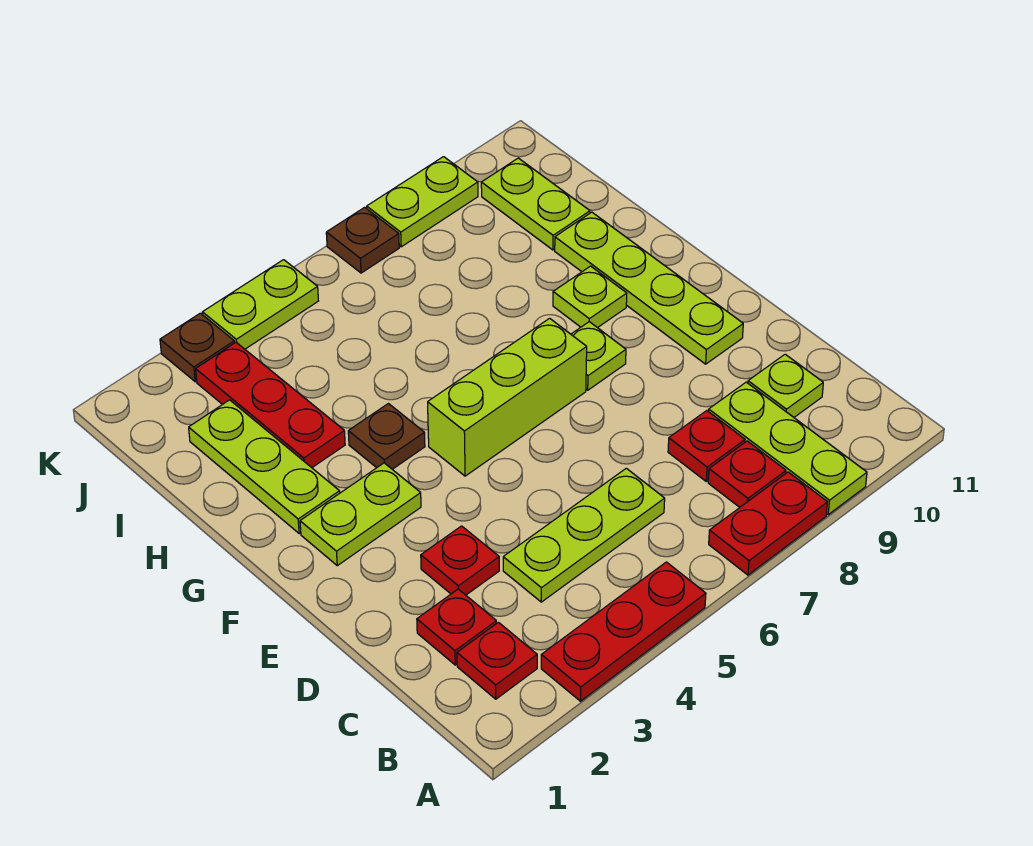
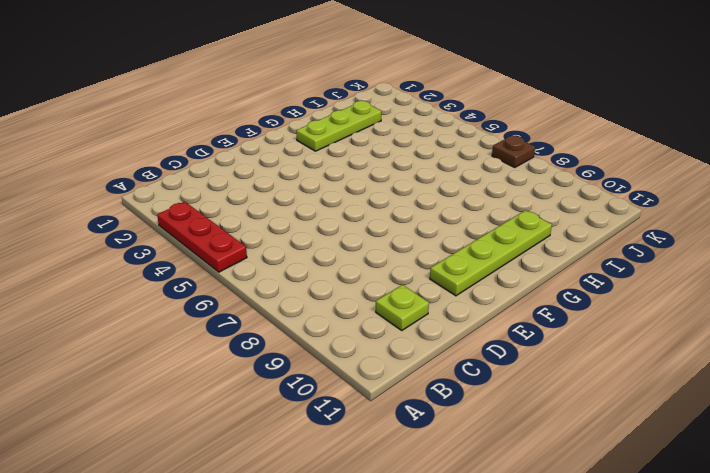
none -> red plate A7:A8 level 1
none -> lime plate A9:C9 level 1
none -> red plate B2 level 1

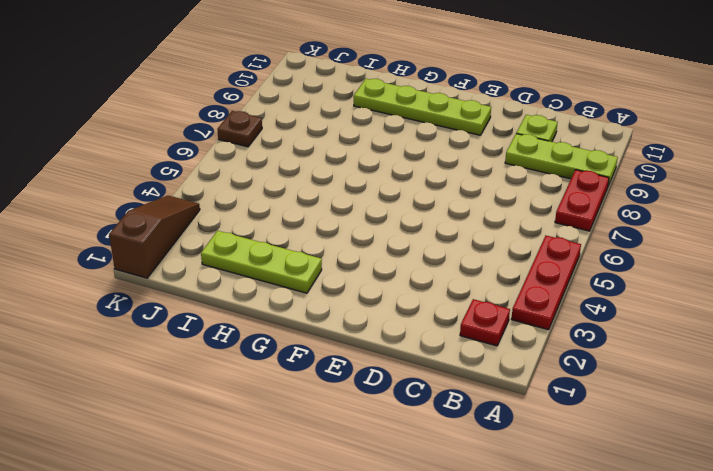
brown slope K1:K3 level 1 top 1 -> brown plate K3 level 1
none -> red plate B8 level 1
none -> red plate C2 level 1
none -> lime plate C4:C6 level 1

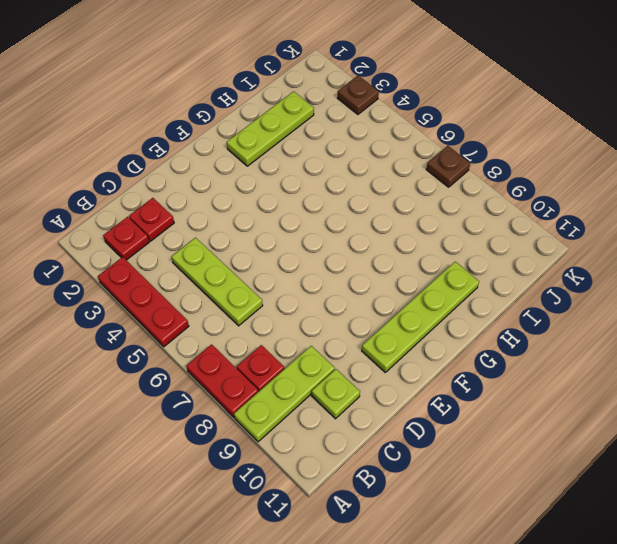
none -> red plate C8 level 1
none -> red plate D3 level 1
none -> lime plate F2:F3 level 1

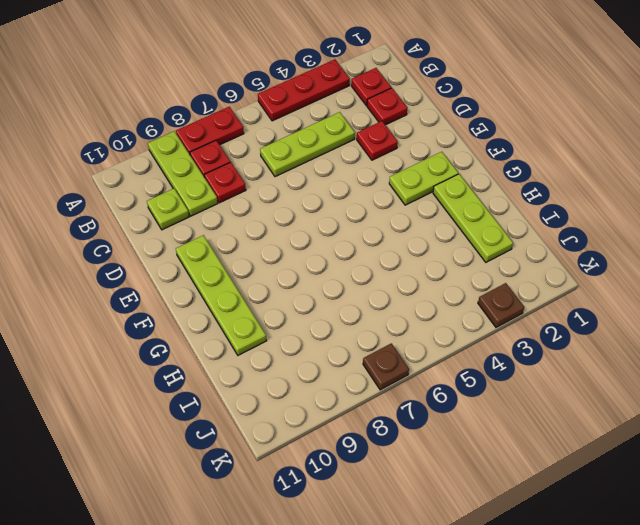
none -> lime brick F5:F7 level 1
none -> lime plate F8 level 1
none -> brown plate G4 level 1

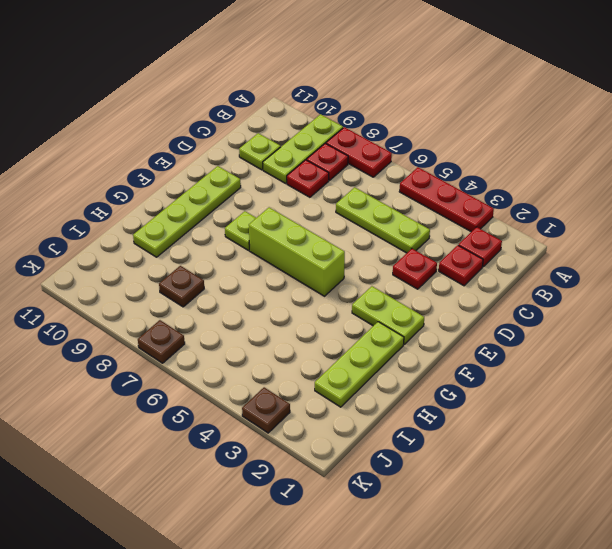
brown plate I8 level 1 -> brown plate G4 level 1
none -> lime plate G9 level 1
none -> red plate H3:J3 level 1
none -> lime plate I10:J10 level 1

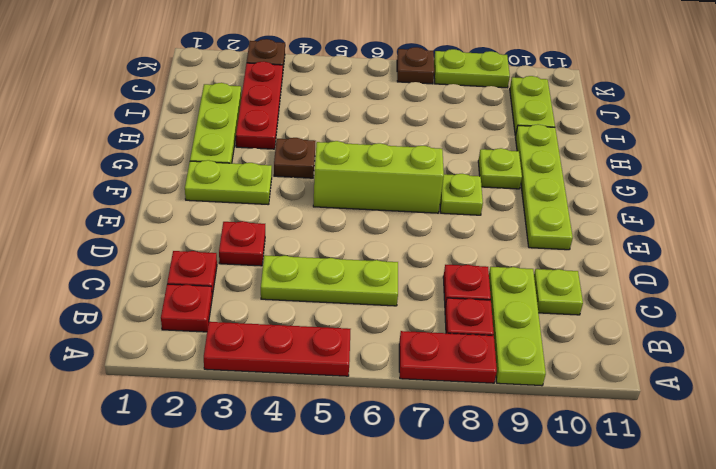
none -> lime plate K4:K5 level 1

